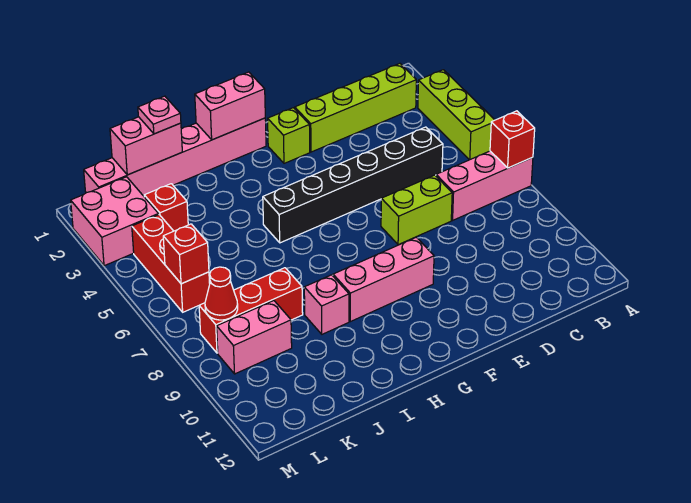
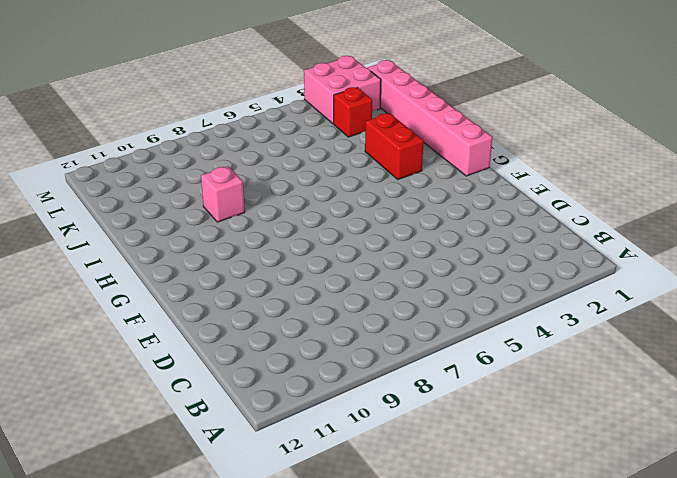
red brick H3:I3 level 1 -> none
none -> lime brick A3:A5 level 1
none -> pink brick A7:C7 level 1
none -> lime brick B2:E2 level 1

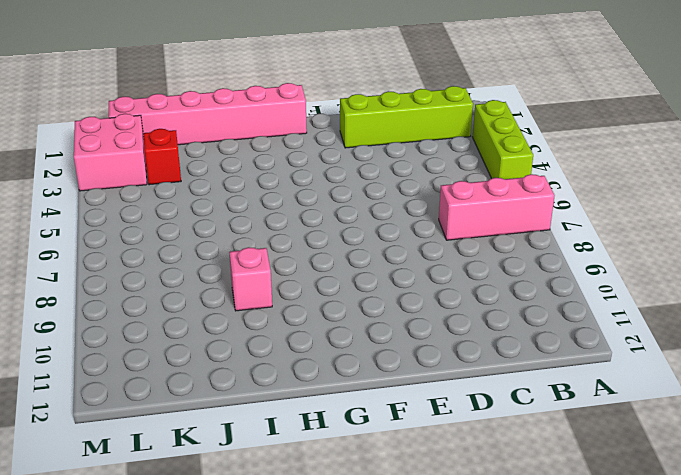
none -> black brick C5:H5 level 1
none -> lime brick D7:E7 level 1
none -> lime brick F2 level 1

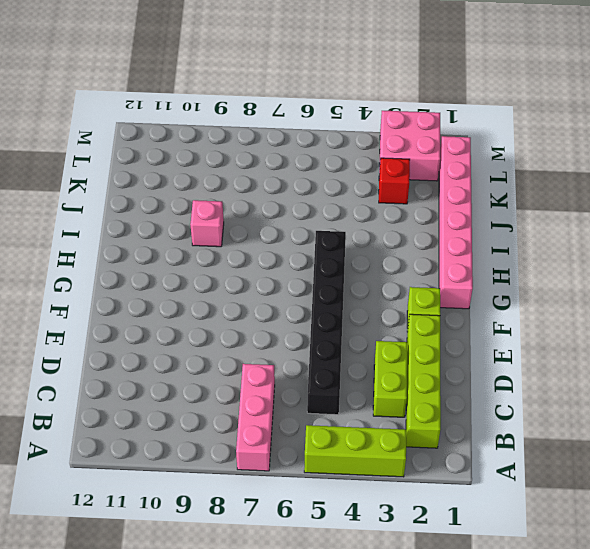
lime brick C3:D3 level 1 -> lime brick D7:E7 level 1
none -> pink brick F9:H9 level 1
none -> red brick J8:L8 level 1
none -> pink brick K9:L9 level 1

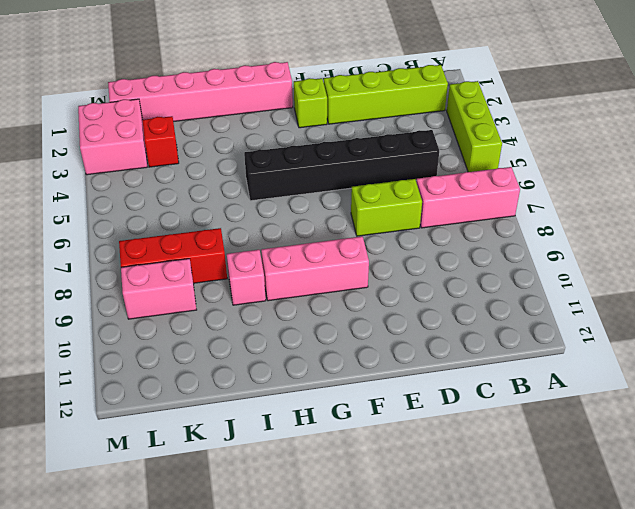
none -> red brick L4:L6 level 1
none -> red brick A7 level 2
none -> pink brick G1:H1 level 2

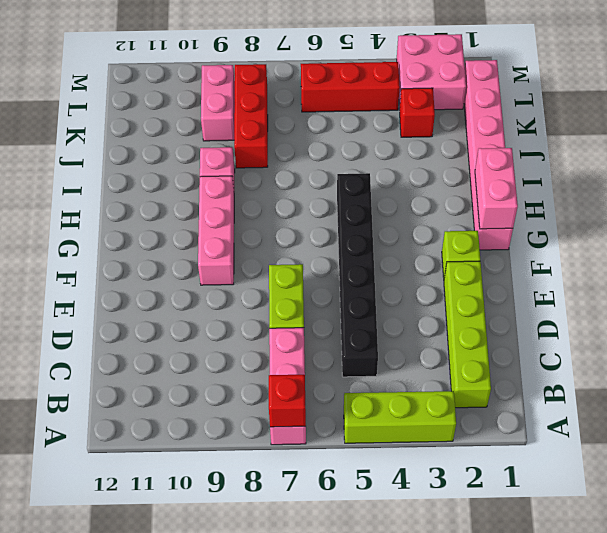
none -> pink brick J1:K1 level 2
none -> red brick L6 level 2
none -> red cone L8 level 2

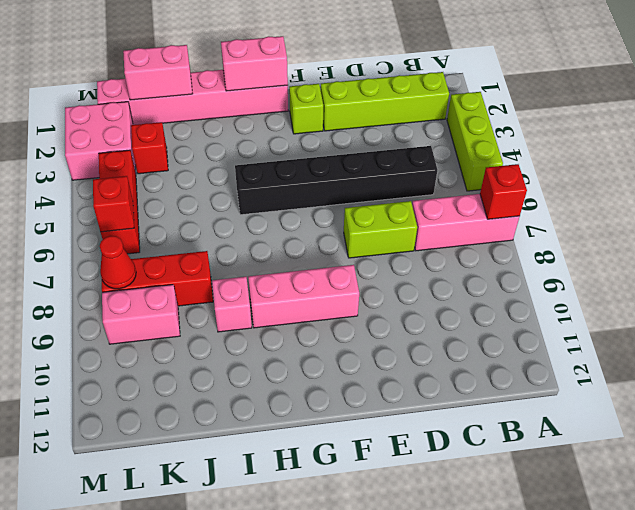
none -> pink plate J1 level 3

